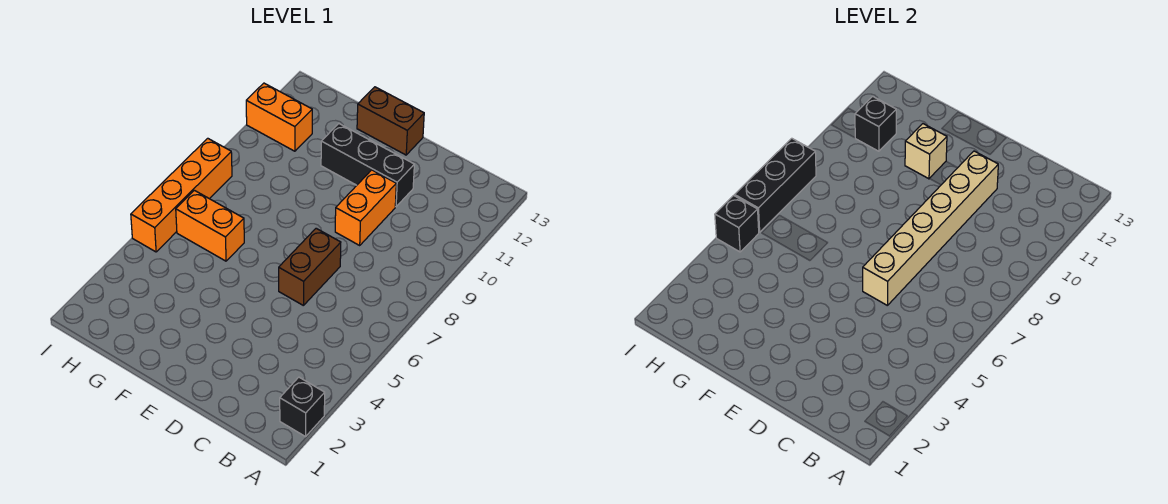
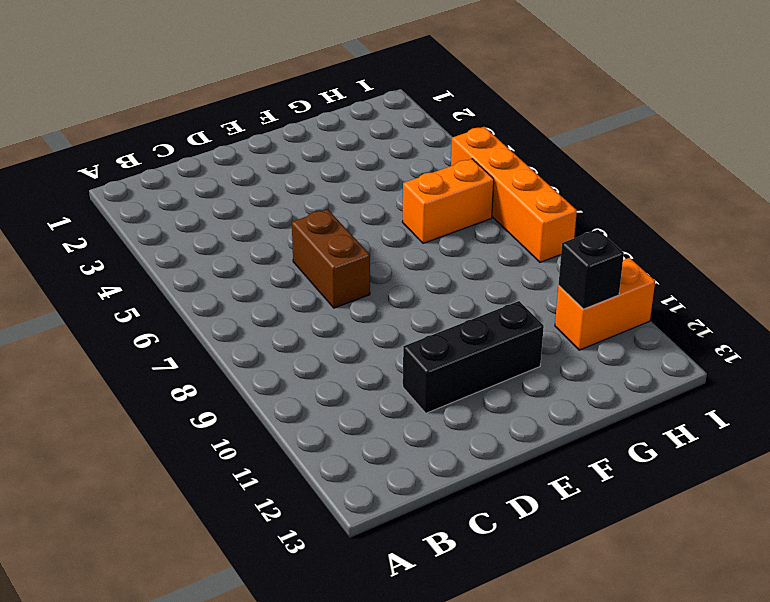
none -> black brick A2 level 1
none -> orange brick D9:D10 level 1
none -> brown brick E13:F13 level 1

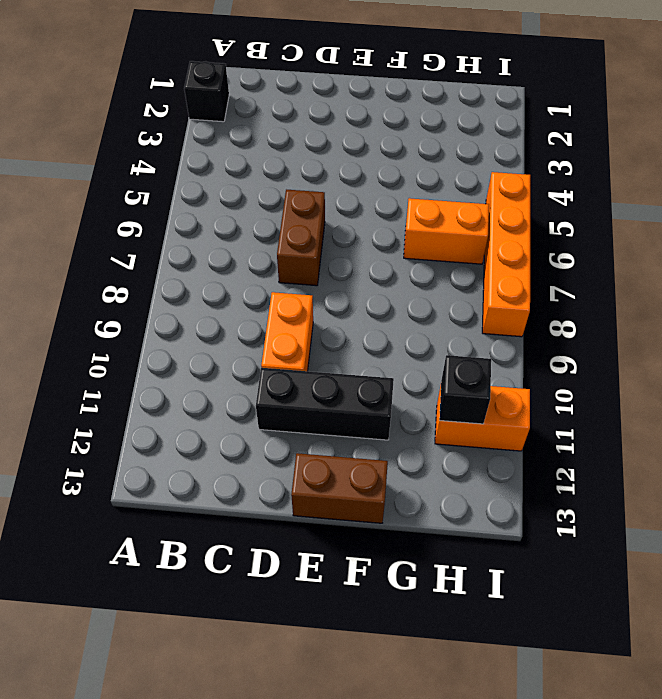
none -> tan brick D6:D11 level 2
none -> tan brick F11 level 2
none -> black brick I5 level 2

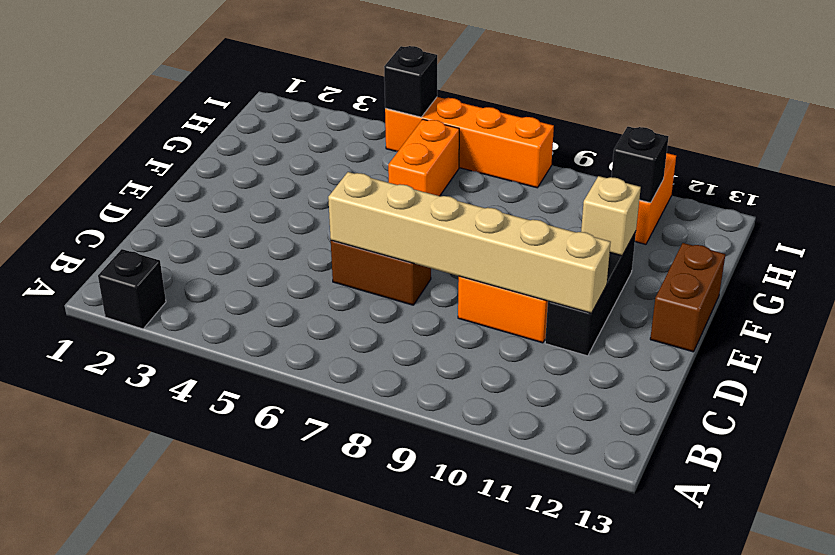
none -> black brick I6:I8 level 2

